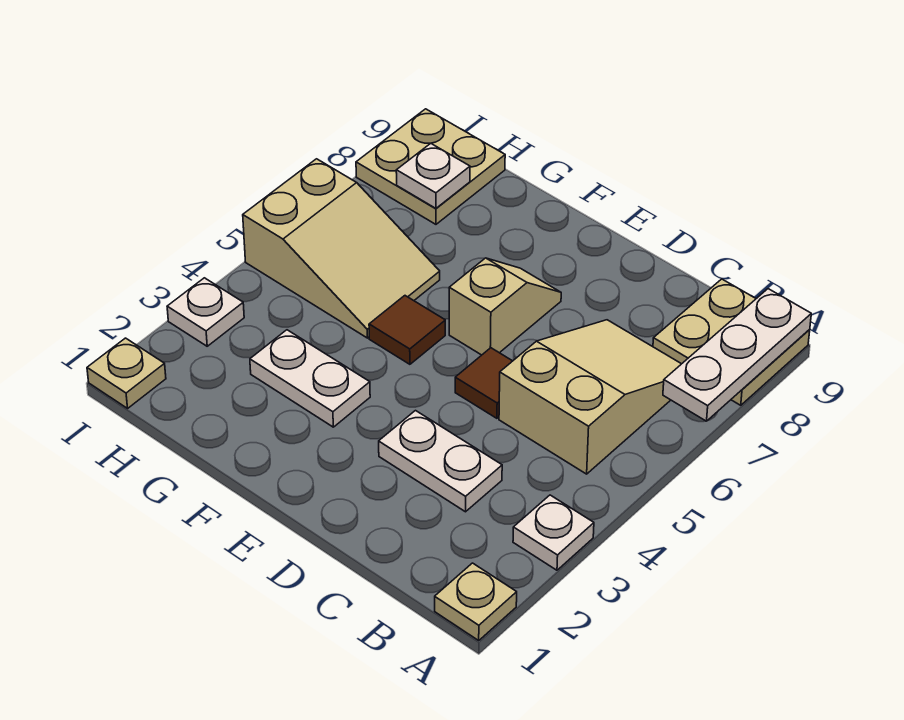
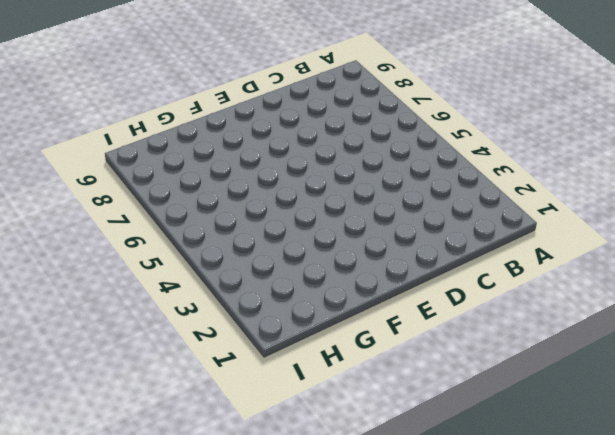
none -> tan plate A1 level 1
none -> white plate A3 level 1
none -> tan plate A8:B9 level 1

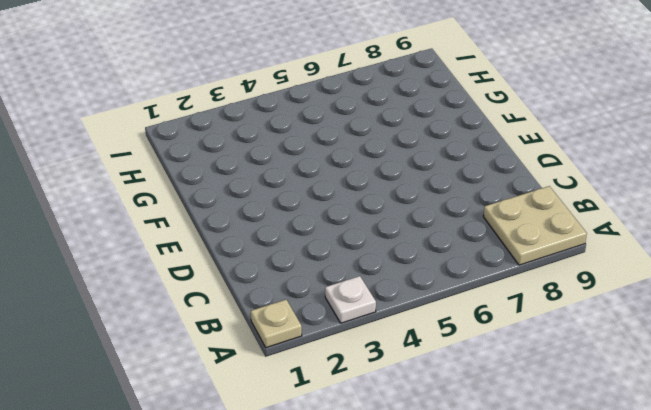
none -> tan slope B5:C7 level 1 top 5
none -> white plate C3:D3 level 1
none -> brown tile D5 level 1

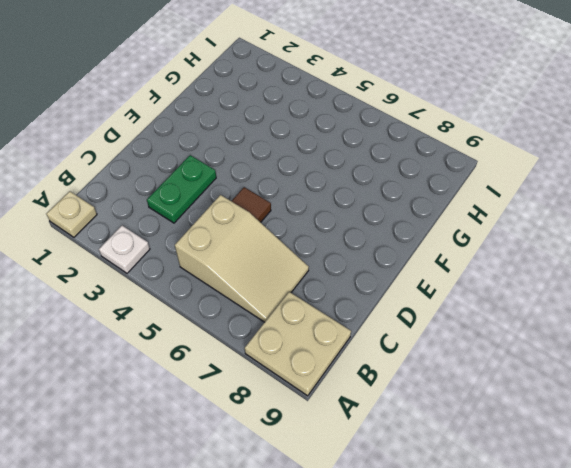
green plate C3:D3 level 1 -> white plate C3:D3 level 1
none -> tan slope E6:E7 level 1 top 6
none -> white plate F3:G3 level 1
none -> brown tile F5 level 1

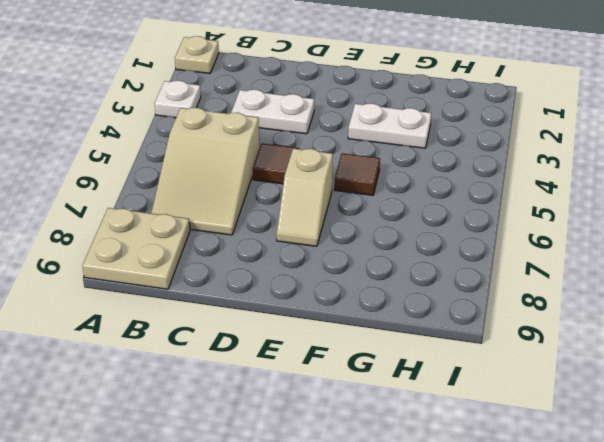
none -> tan slope G5:I6 level 1 top I
none -> tan plate H8:I9 level 1
none -> tan plate I1 level 1

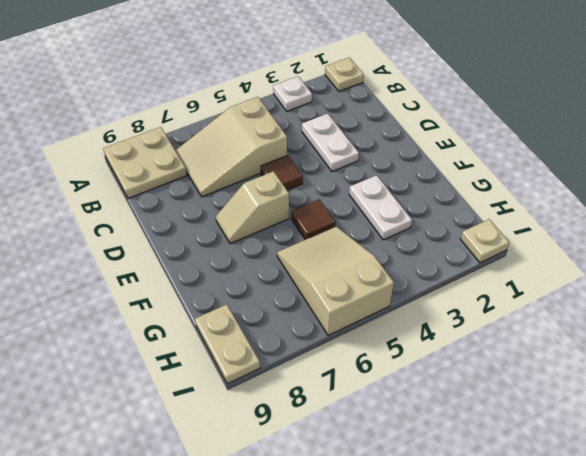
tan plate H9:I9 level 1 -> tan plate H8:I9 level 1
none -> white plate I3 level 1
none -> white plate A7:A9 level 2
none -> white plate H8 level 2

